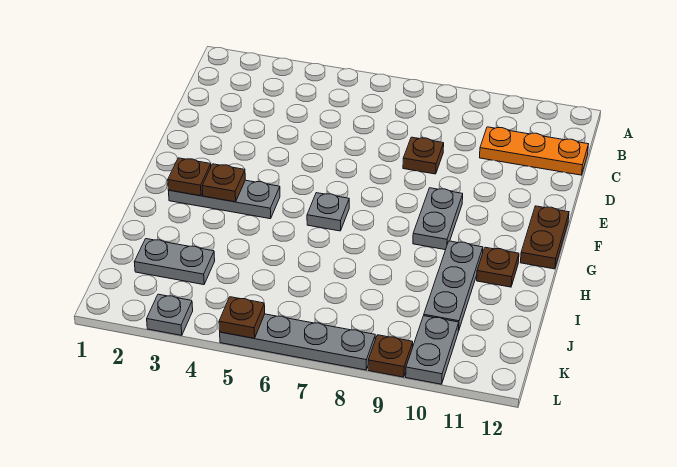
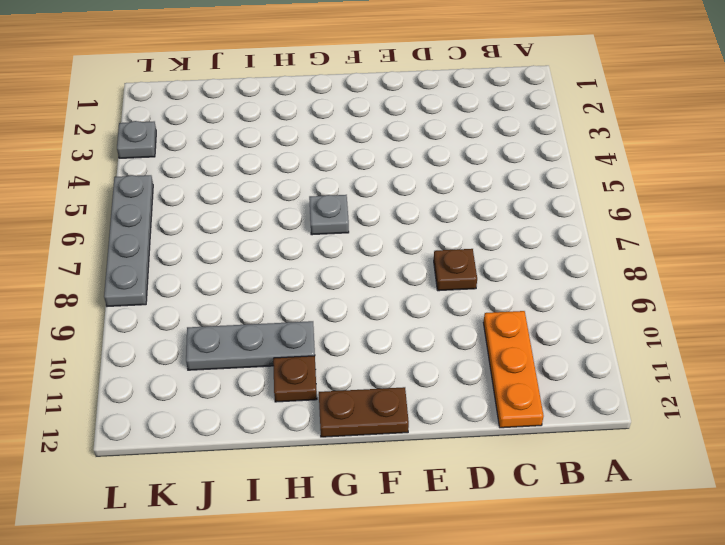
none -> grey plate F9:G9 level 1
none -> grey plate G2:G4 level 1
none -> grey plate J2:J3 level 1

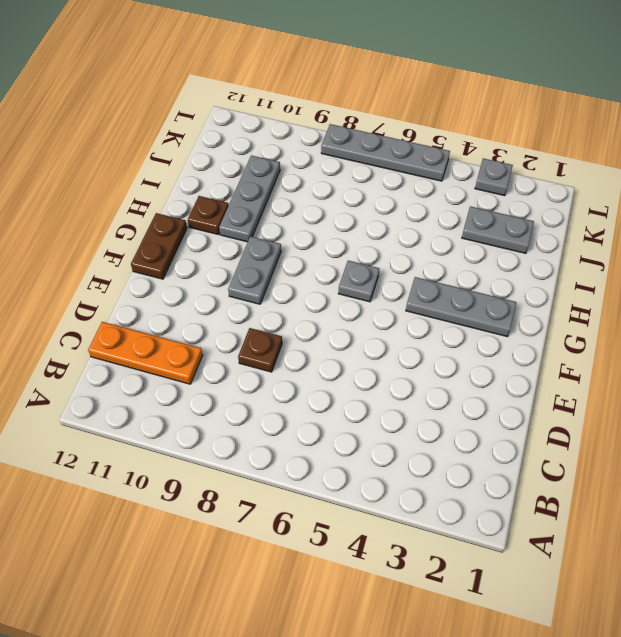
none -> grey plate K10:L10 level 1
none -> brown plate L9 level 1
none -> brown plate G2 level 2

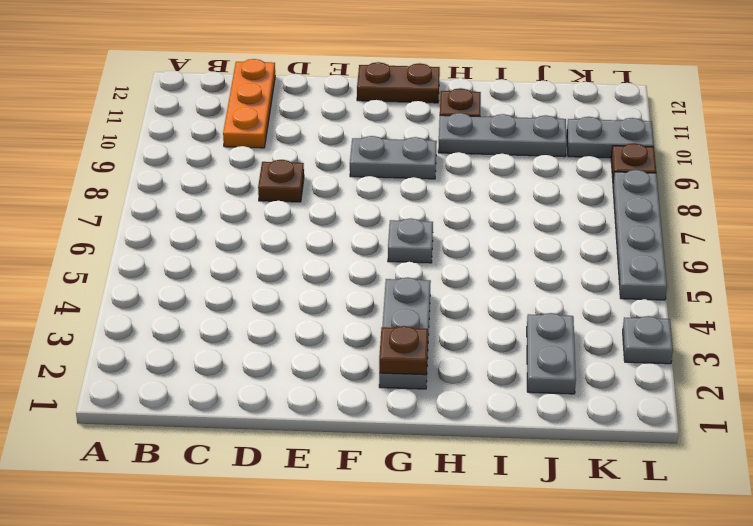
none -> brown plate G3 level 2
none -> brown plate L5 level 2

